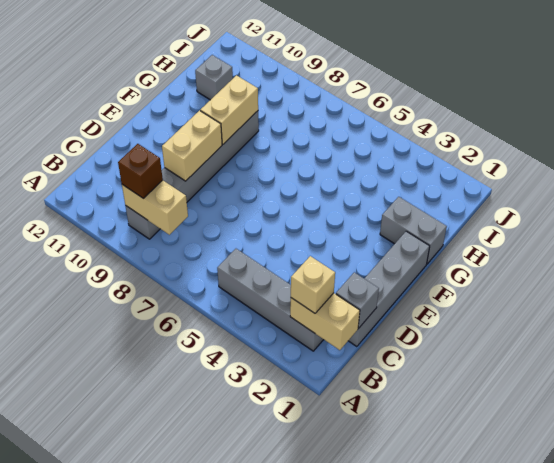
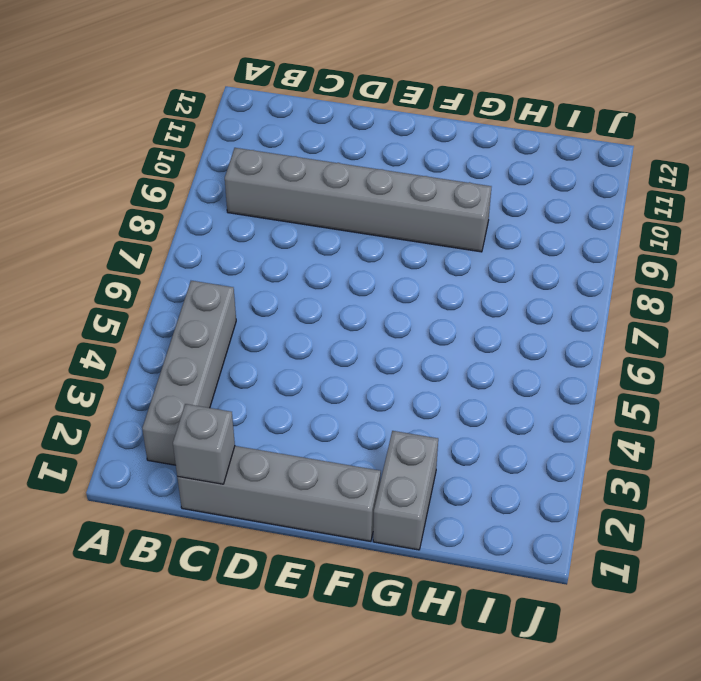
none -> grey brick H11 level 1
none -> tan brick B1:B2 level 2
none -> tan brick B8:B9 level 2

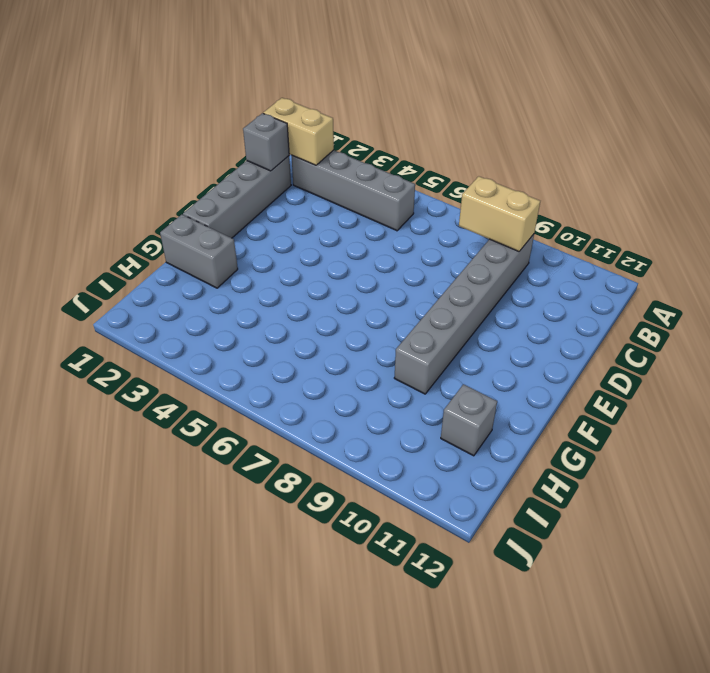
none -> tan brick D9:E9 level 2
none -> tan brick F9:G9 level 2
none -> tan brick B2 level 3

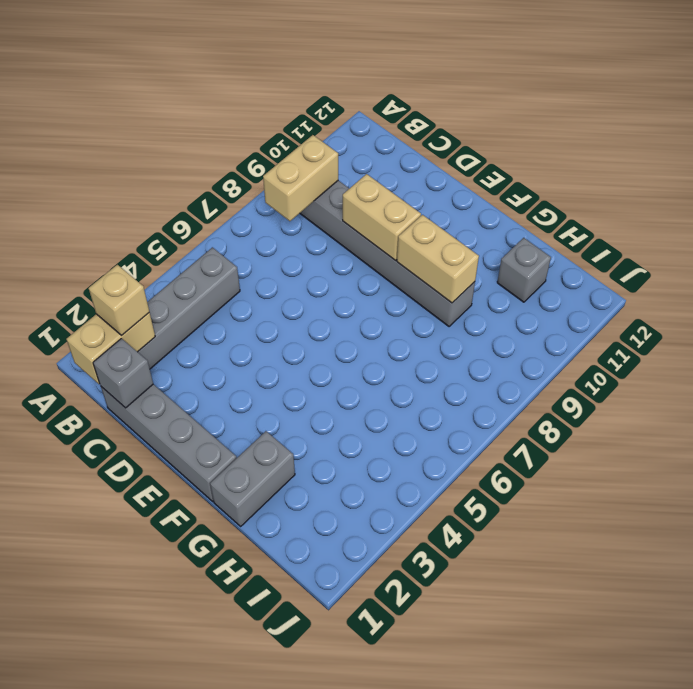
none -> brown brick B9 level 3

